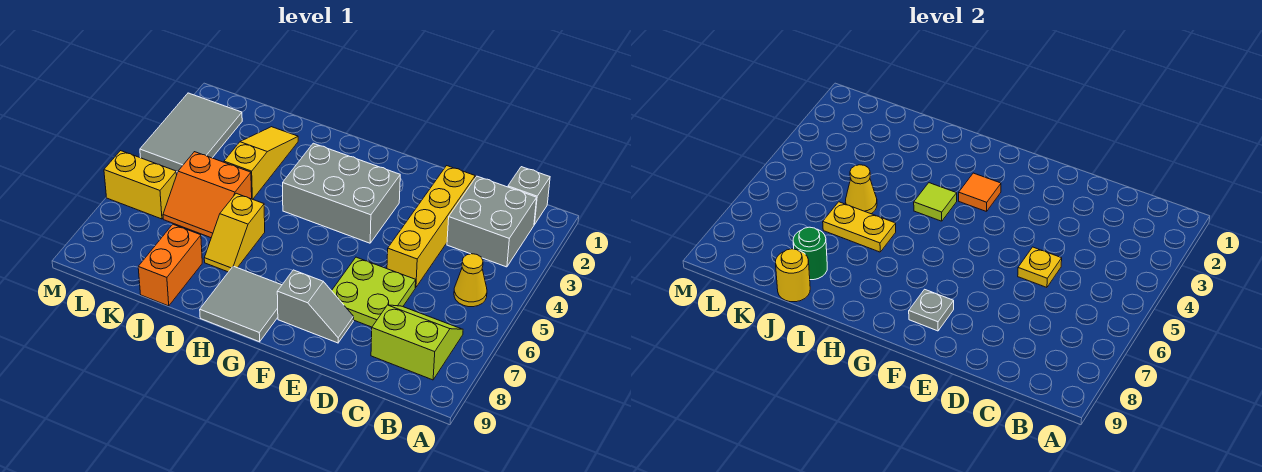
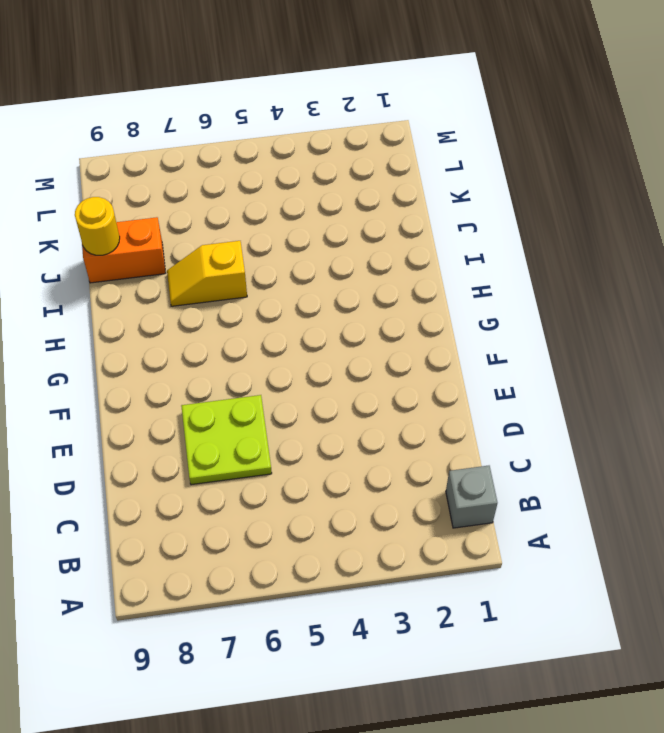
none -> grey brick B2:C3 level 1
none -> yellow cone B5 level 1
none -> lime slope B7:C8 level 1 top 8

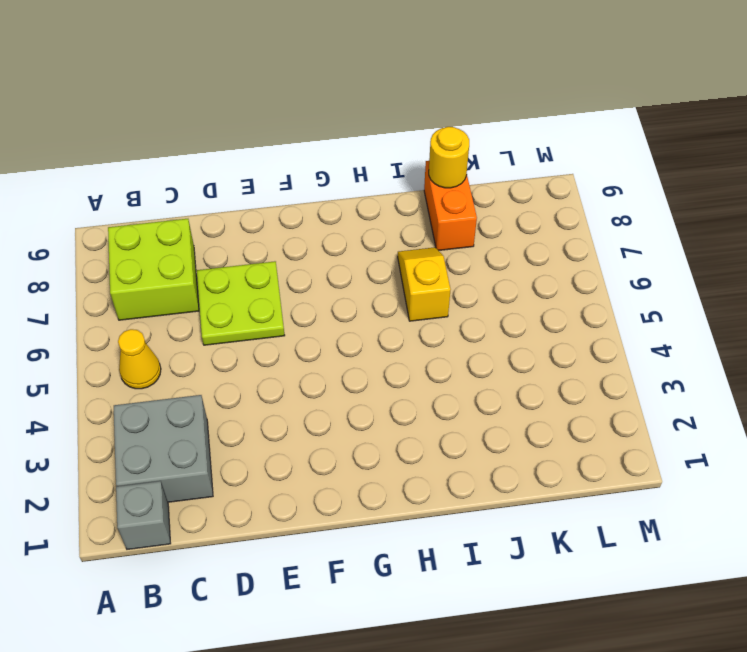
lime brick B7:C8 level 1 -> lime slope B7:C8 level 1 top 8
none -> yellow brick D2:D5 level 1
none -> grey slope E8:F8 level 1 top F
none -> grey brick F3:H4 level 1

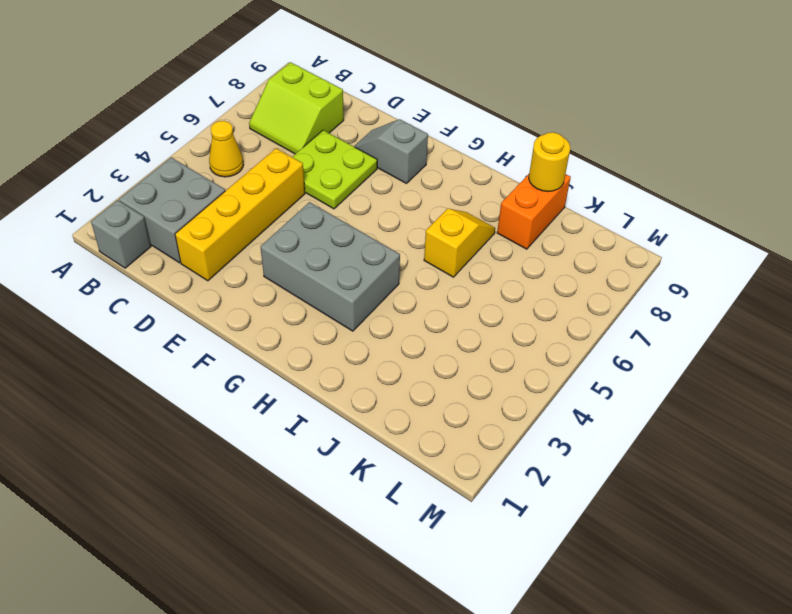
none -> grey tile G8:H9 level 1
none -> yellow slope J2:J4 level 1 top 4
none -> orange slope J5:K6 level 1 top 5

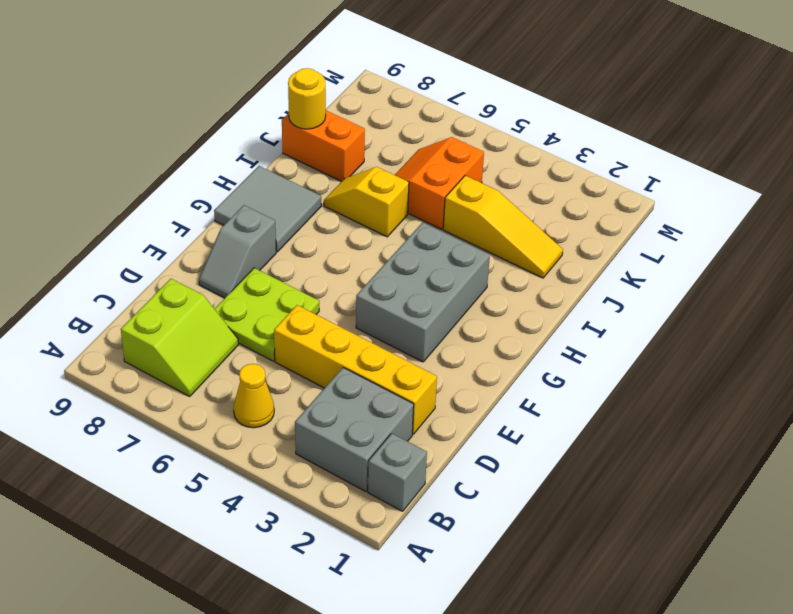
none -> grey tile L2:M4 level 1
none -> yellow brick L6:M6 level 1
none -> yellow plate D5 level 2

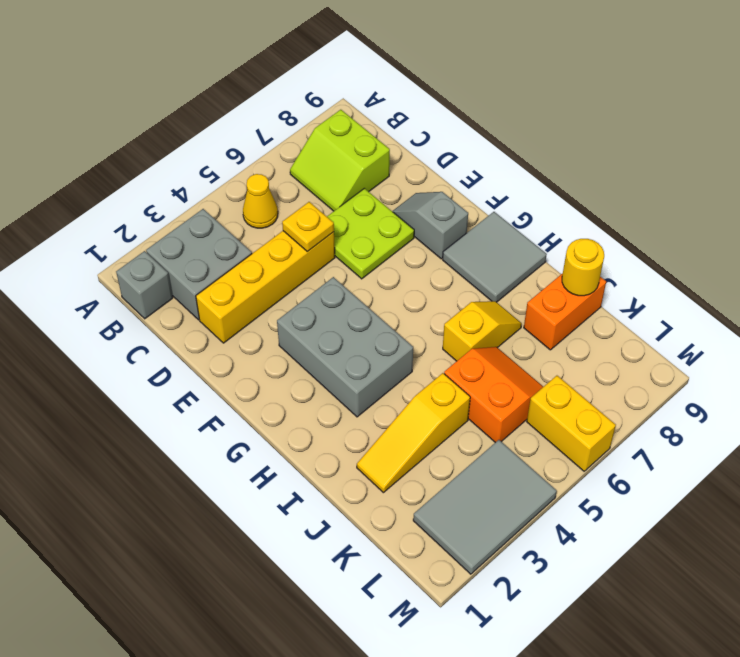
none -> grey plate F8 level 2
none -> orange tile G3 level 2
none -> lime tile H4 level 2

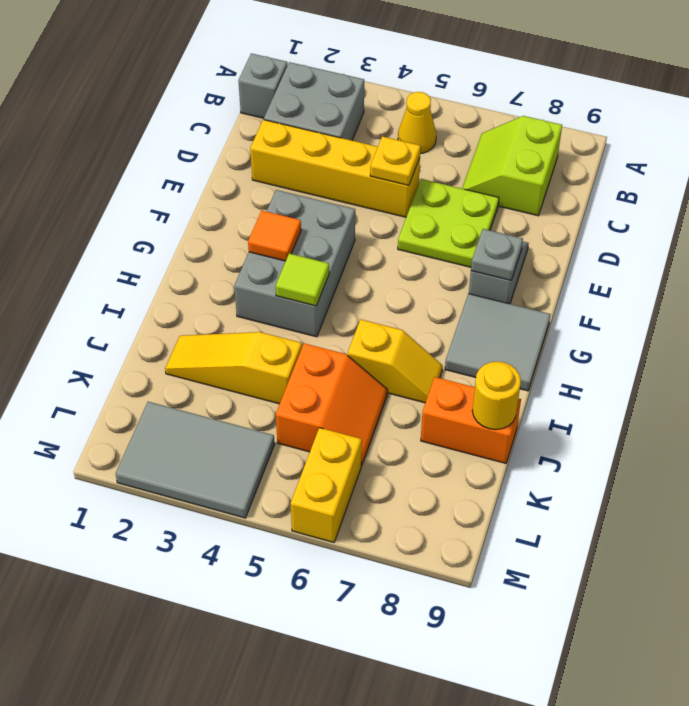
none -> yellow plate I6:J6 level 2
none -> yellow cone J5 level 2
none -> green round brick J8 level 2

